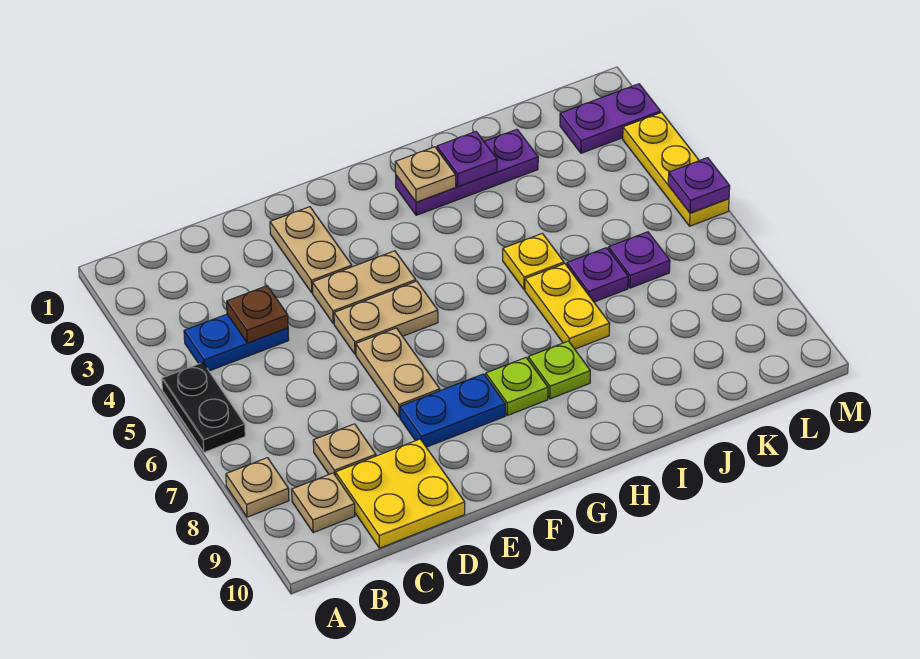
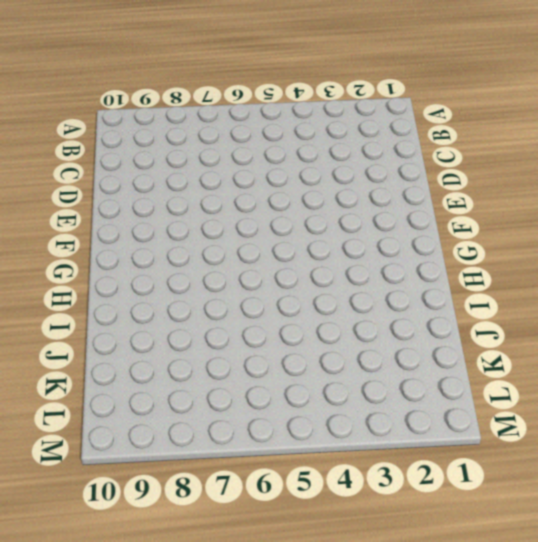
none -> black plate A5:A6 level 1
none -> tan plate A8 level 1
none -> blue plate B4:C4 level 1

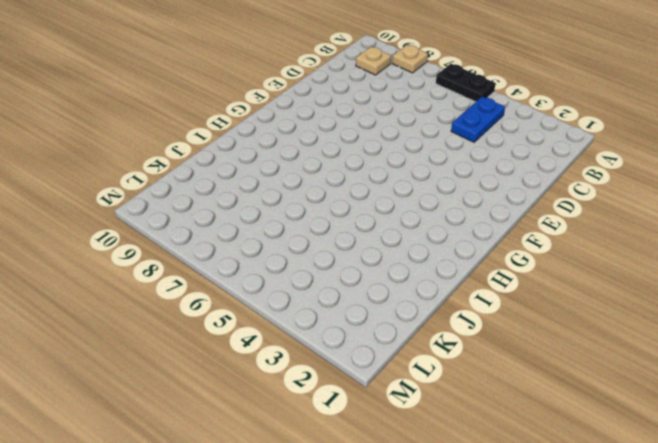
none -> tan plate C8 level 1
none -> yellow plate C9:D10 level 1
none -> tan plate E2:E3 level 1

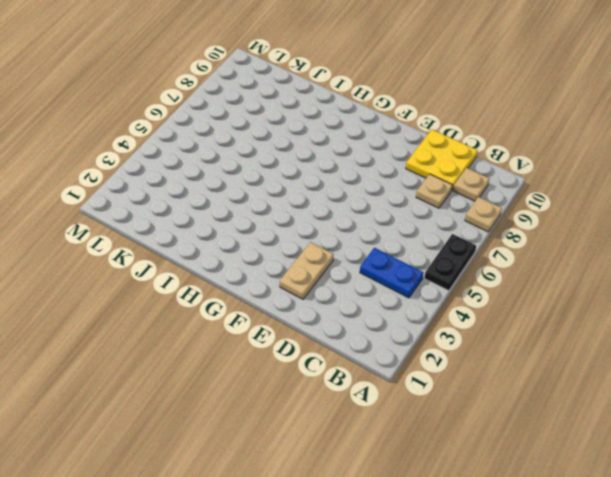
none -> tan plate E4:F4 level 1
none -> tan plate E5:F5 level 1
none -> tan plate E6:E7 level 1

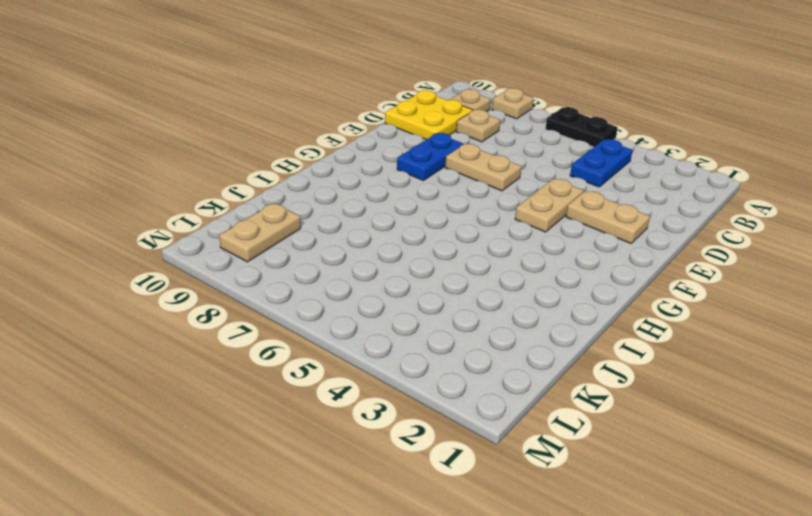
tan plate K9:L9 level 1 -> tan plate E5:F5 level 1
none -> lime plate G8 level 1
none -> purple plate H2:J2 level 1
none -> lime plate H8 level 1

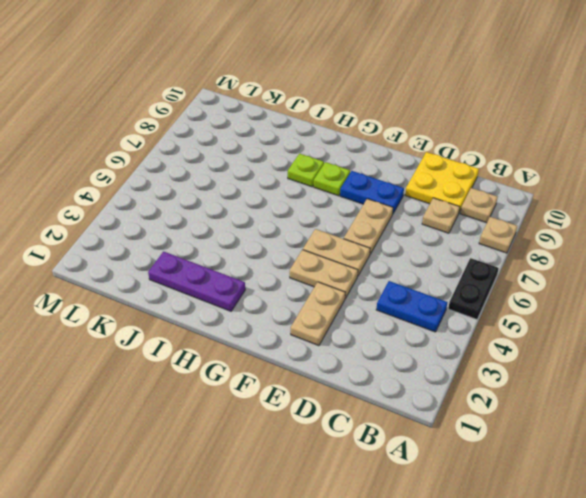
none -> yellow plate I5 level 1
none -> yellow plate I6:I7 level 1
none -> purple plate J6 level 1

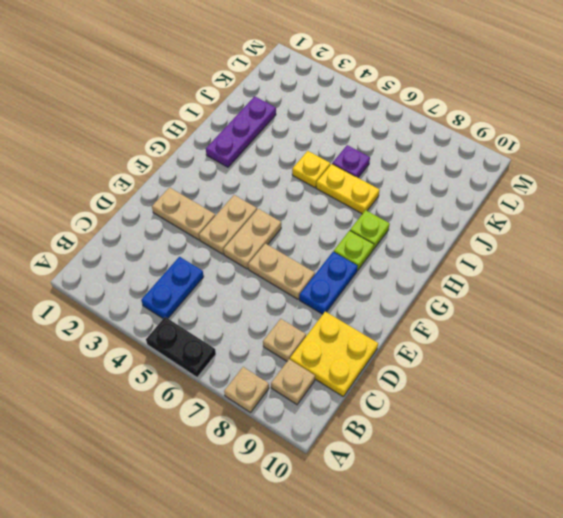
none -> purple plate K6 level 1
none -> purple plate L2:M2 level 1
none -> yellow plate M3:M5 level 1

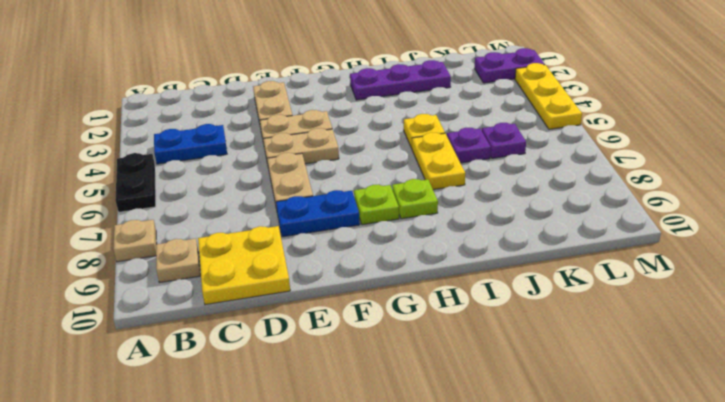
none -> tan plate C8 level 1
none -> brown plate C4 level 2
none -> tan plate H2 level 2

